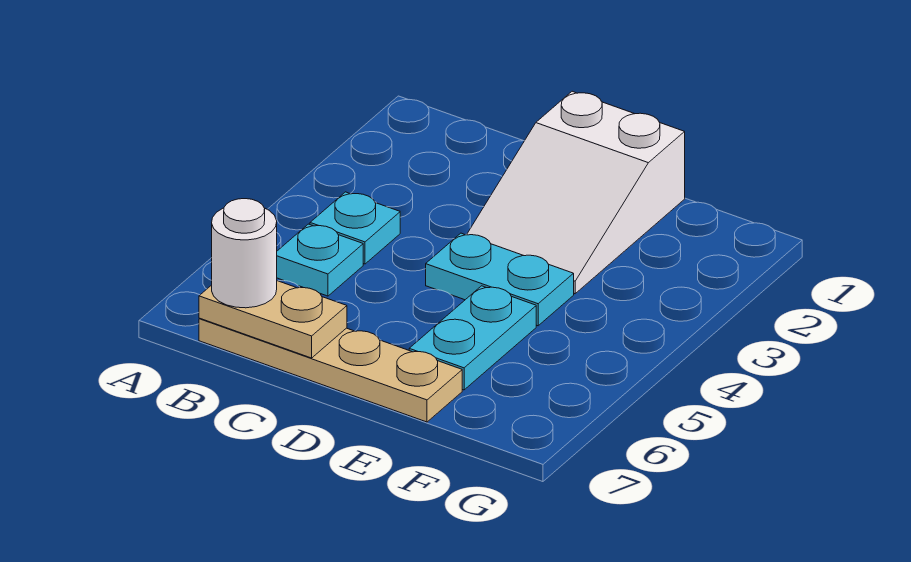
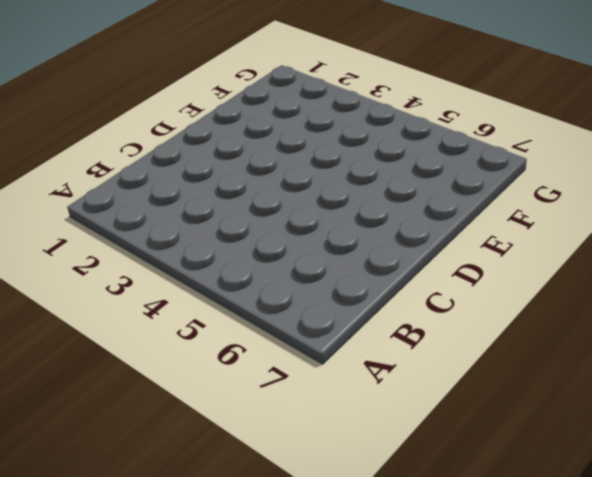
none -> cyan plate B4 level 1
none -> cyan plate B5 level 1

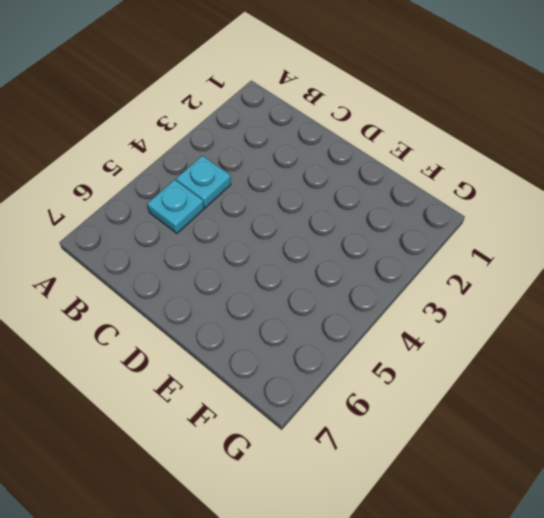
none -> tan plate B7:E7 level 1
none -> white slope D1:E3 level 1 top 1

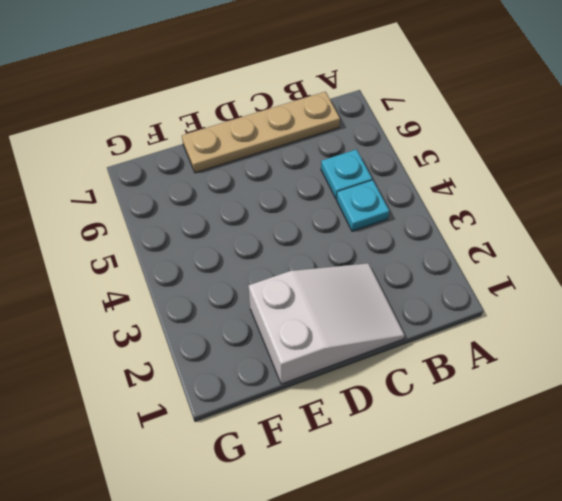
white slope C1:E2 level 1 top E -> white slope D1:E3 level 1 top 1
none -> cyan plate D4:E4 level 1
none -> cyan plate E5:E6 level 1

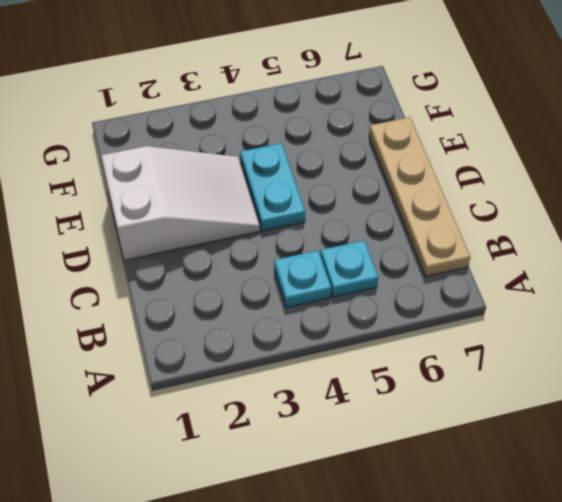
none -> cyan plate E5:E6 level 1
none -> tan plate B7:C7 level 2

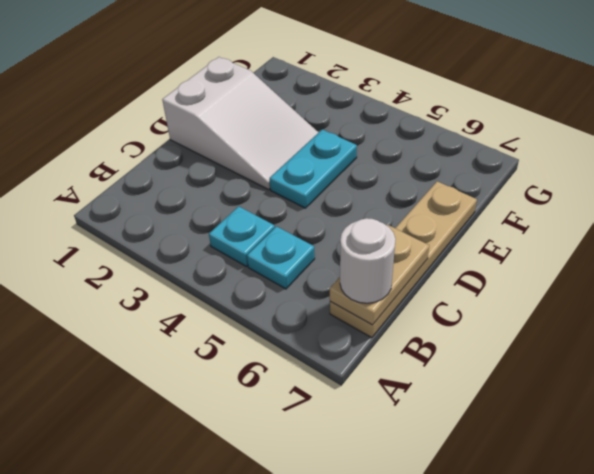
none -> cyan plate E5:E6 level 1

